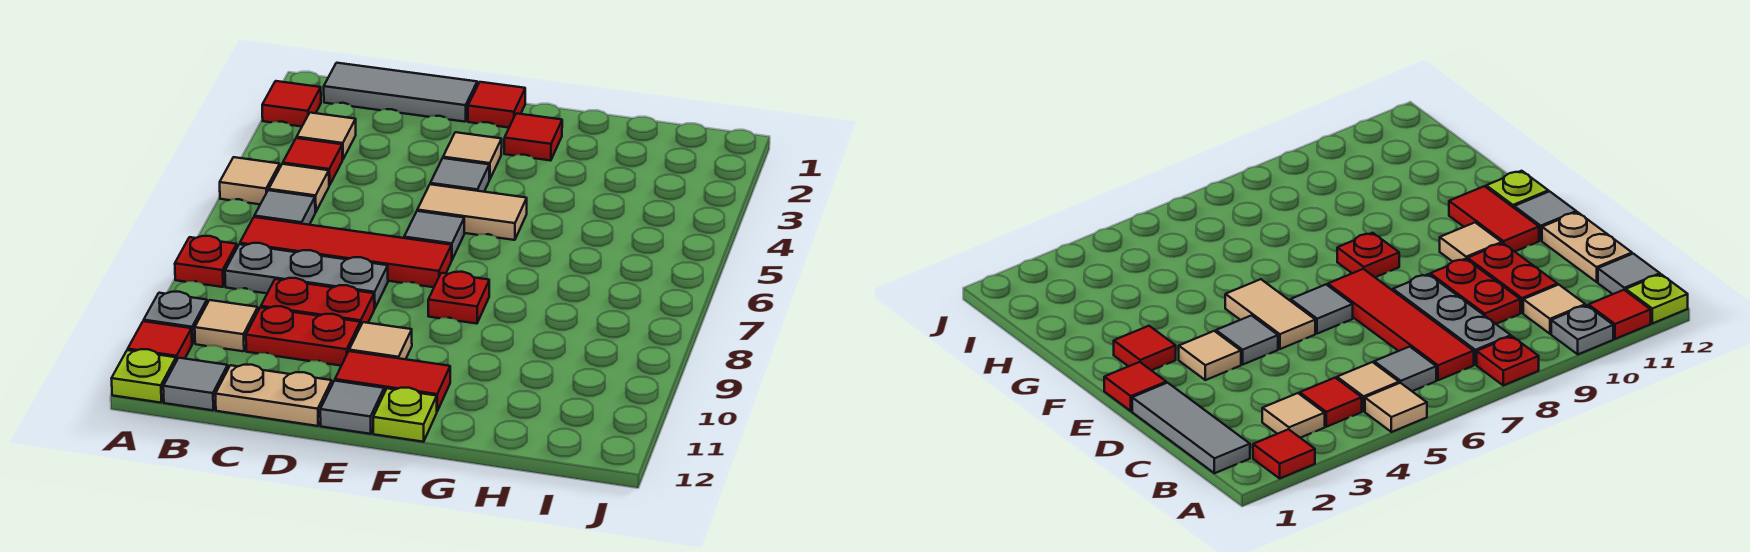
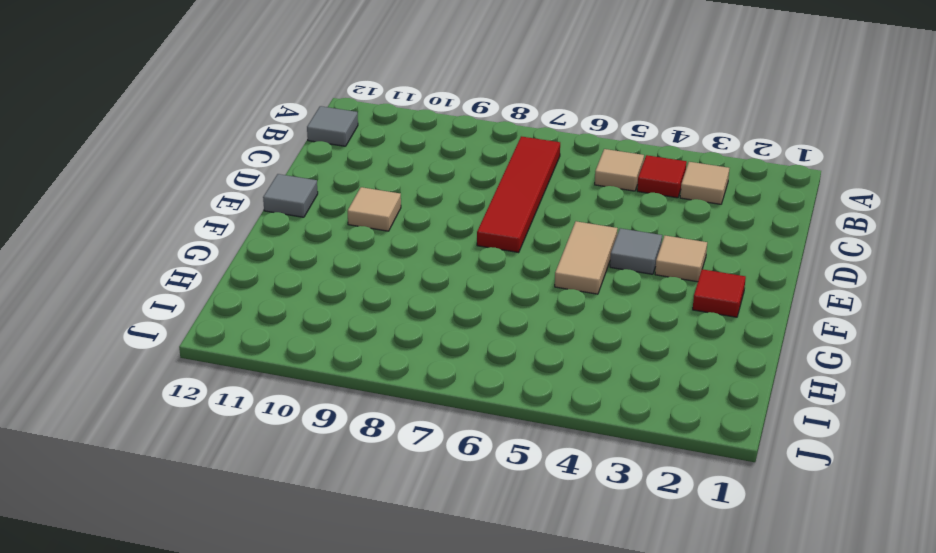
none -> red tile A2 level 1
none -> tan tile A5 level 1
none -> red plate A8 level 1

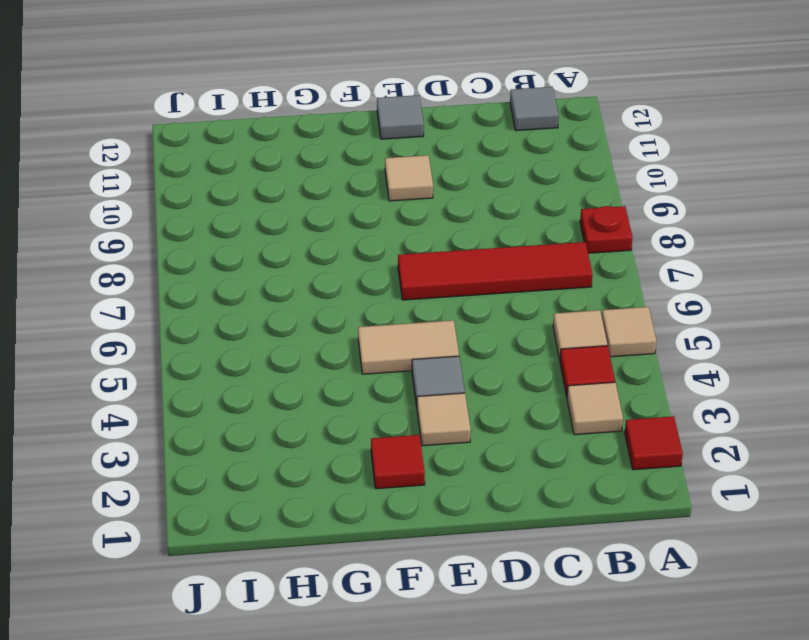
none -> grey plate A10 level 1
none -> red tile A11 level 1
none -> lime plate A12 level 1

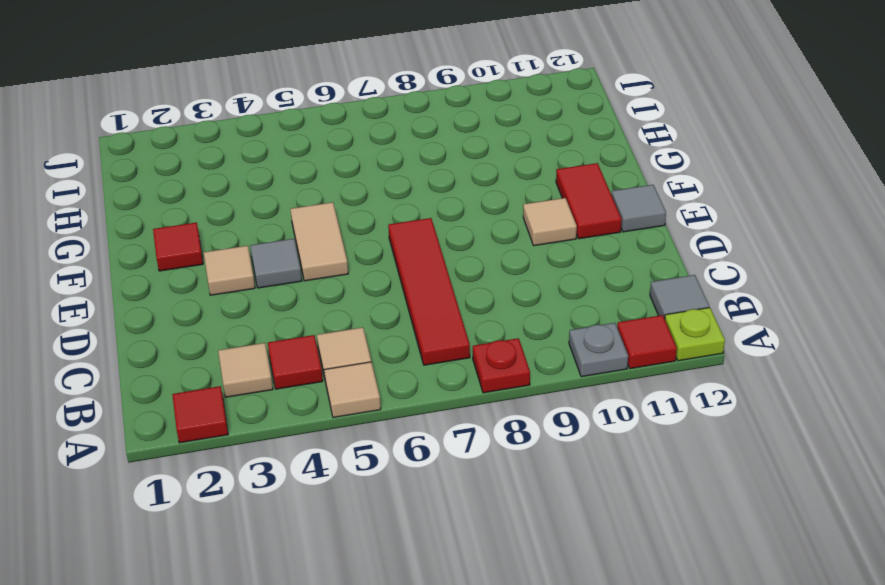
none -> grey tile B1:D1 level 1
none -> grey tile B6 level 1
none -> grey plate B8:D8 level 1

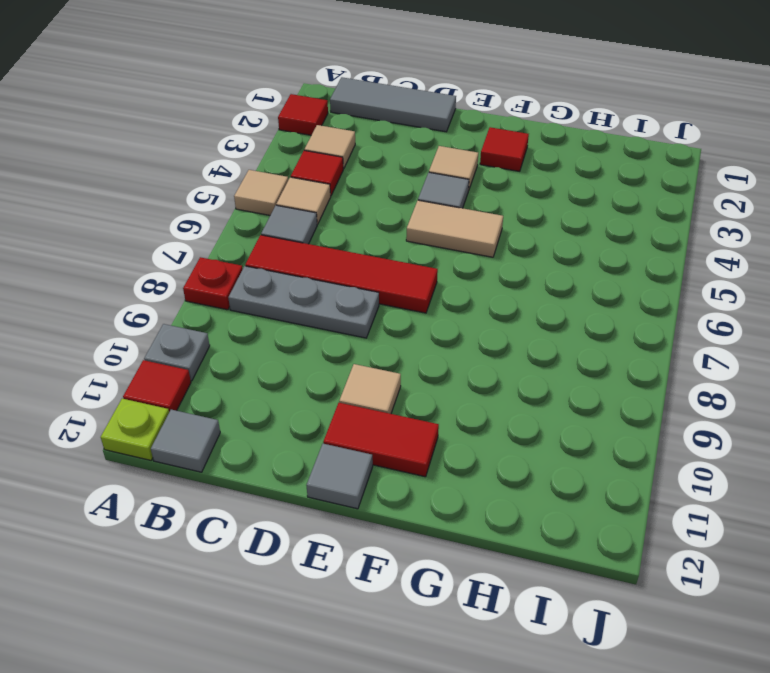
none -> tan tile B10 level 1
none -> red plate C9:D9 level 1
none -> red plate C10:D10 level 1

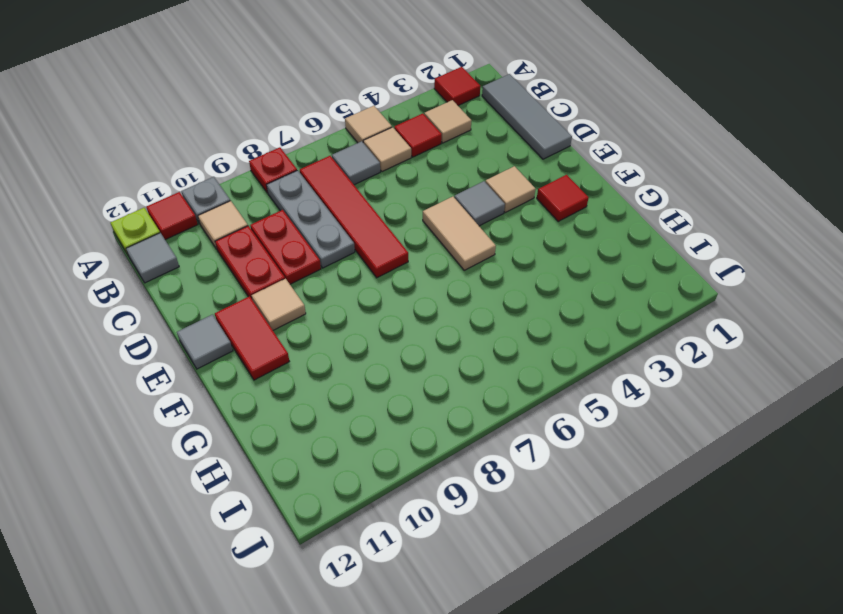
none -> tan plate C12:D12 level 1
none -> red tile E1 level 1
none -> grey tile E6 level 1

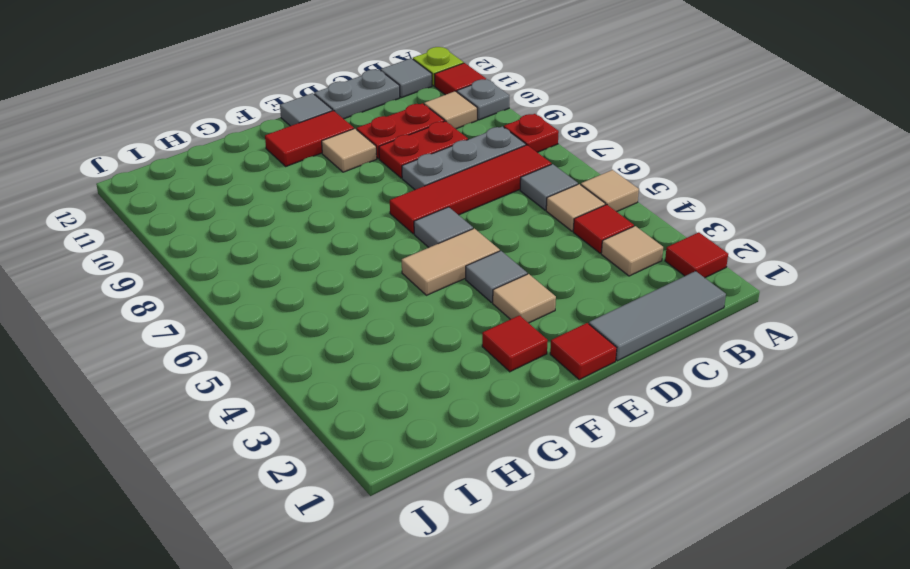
grey plate C12:D12 level 1 -> tan plate C12:D12 level 1
none -> red plate F8 level 1
none -> lime plate F12 level 1

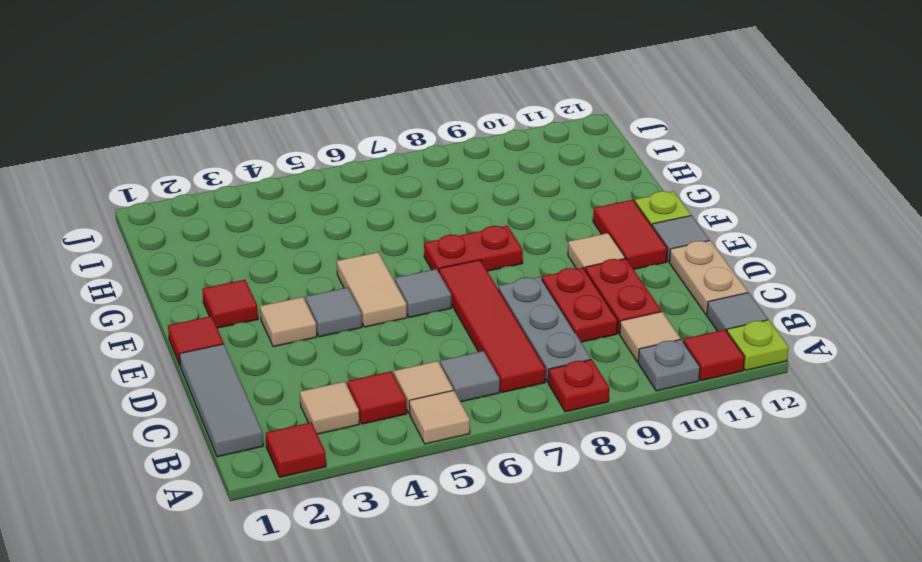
red plate F7:F8 level 1 -> red plate F8 level 1

